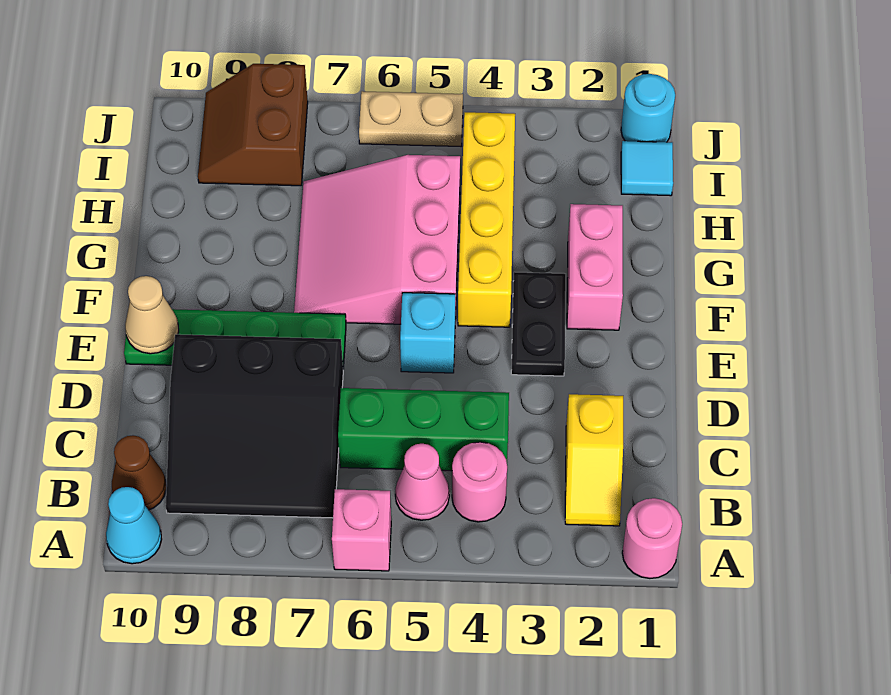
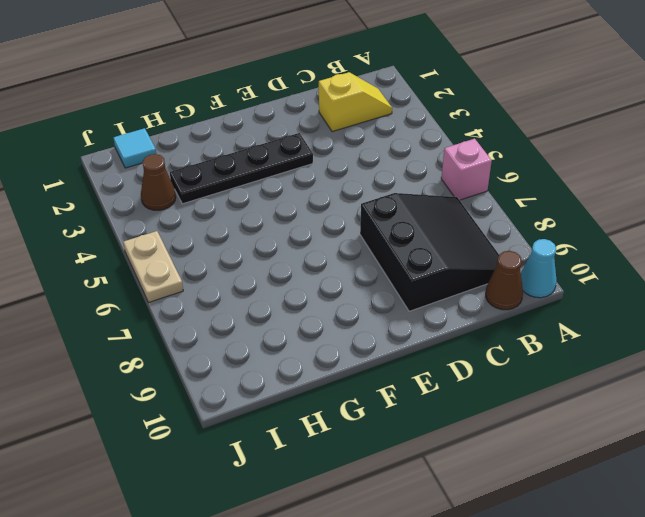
black plate E3:H3 level 1 -> black plate E3:F3 level 1
brown cone I3 level 1 -> none
none -> pink round brick A1 level 1
none -> pink round brick B4 level 1
none -> pink cone B5 level 1

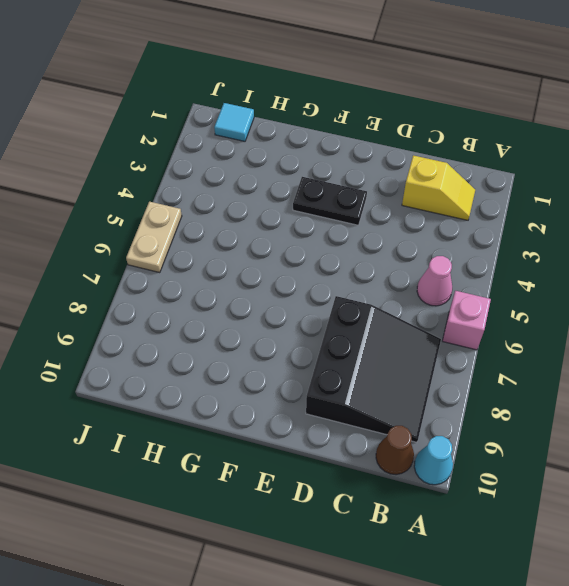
none -> pink round brick A1 level 1
none -> pink round brick B4 level 1
none -> green brick C4:C6 level 1

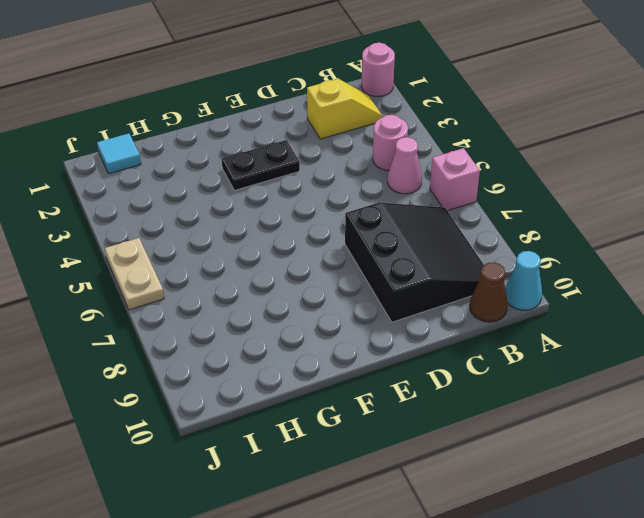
none -> green brick C4:C6 level 1
none -> cyan brick E5 level 1
none -> green plate E7:E10 level 1

